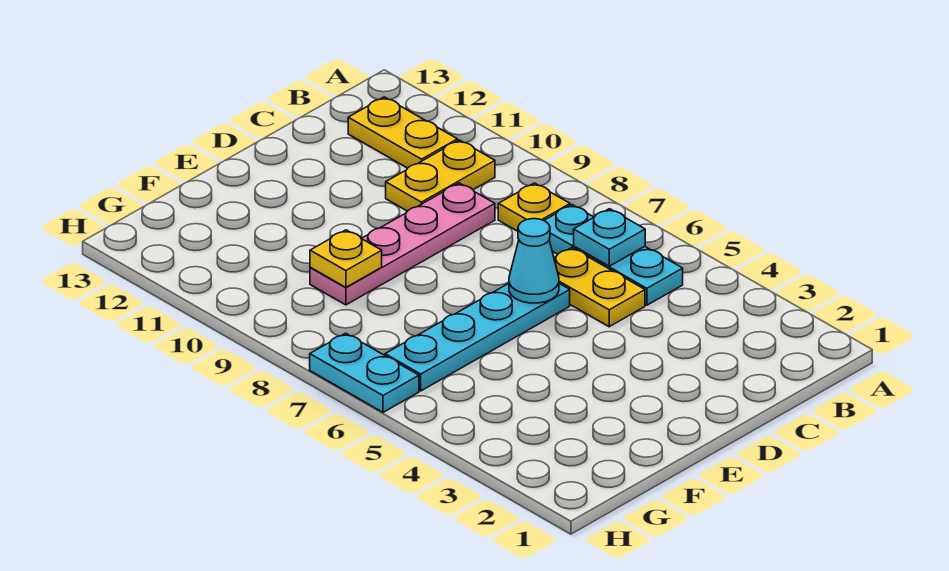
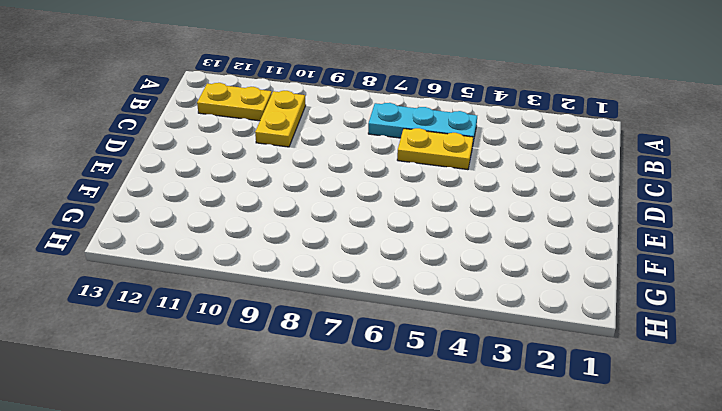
none -> yellow plate B8 level 1
none -> pink plate C9:F9 level 1

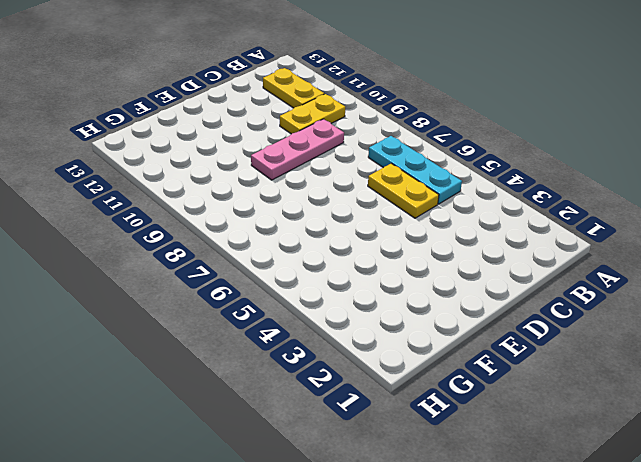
pink plate C9:E9 level 1 -> pink plate C9:F9 level 1
none -> yellow plate B8 level 1
none -> cyan plate D6:G6 level 1

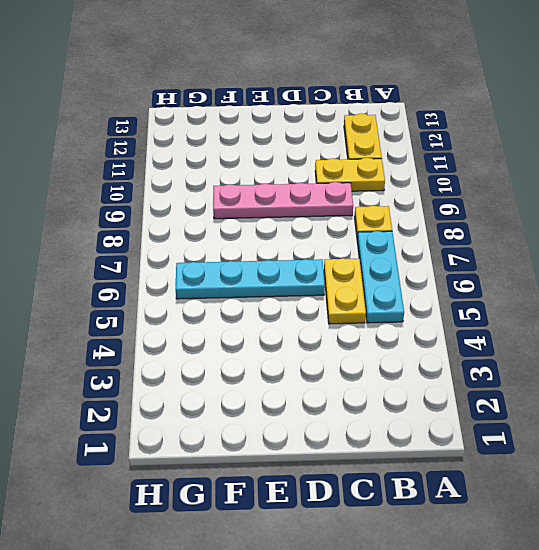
none -> cyan plate H6:H7 level 1
none -> cyan plate B6 level 2

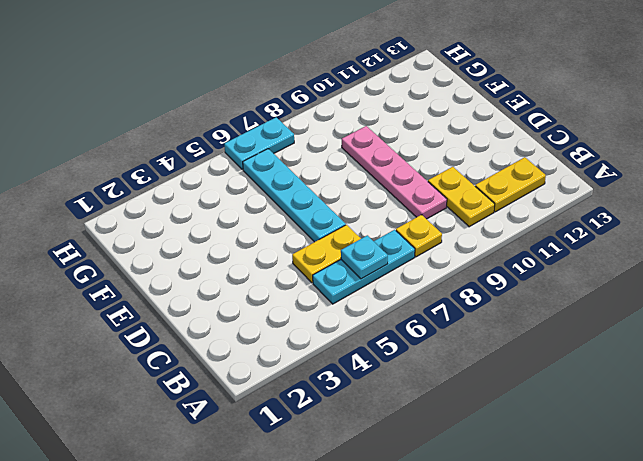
none -> cyan cone D6 level 2
none -> yellow plate F9 level 2

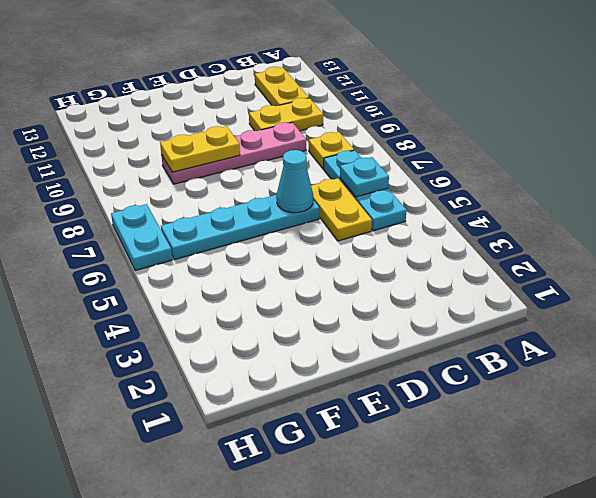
yellow plate E9:F9 level 2 -> yellow plate F9 level 2

